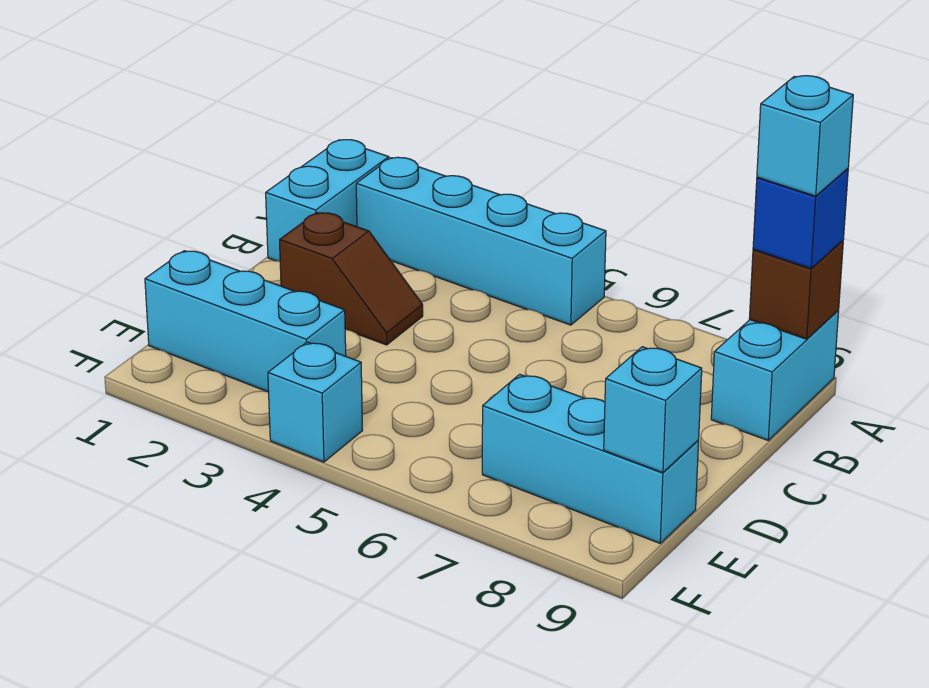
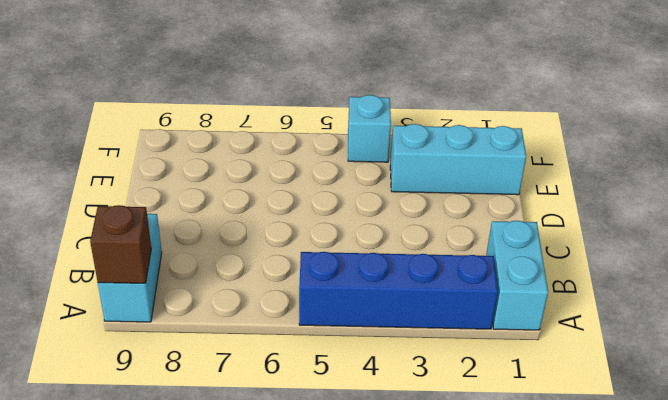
blue brick A2:A5 level 1 -> cyan brick A2:A5 level 1
none -> brown slope C2:C3 level 1 top 2
none -> cyan brick E7:E9 level 1

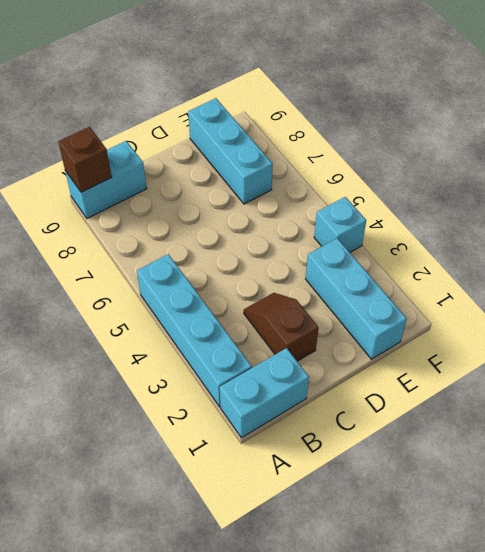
none -> cyan brick E9 level 2
none -> blue brick A9 level 3

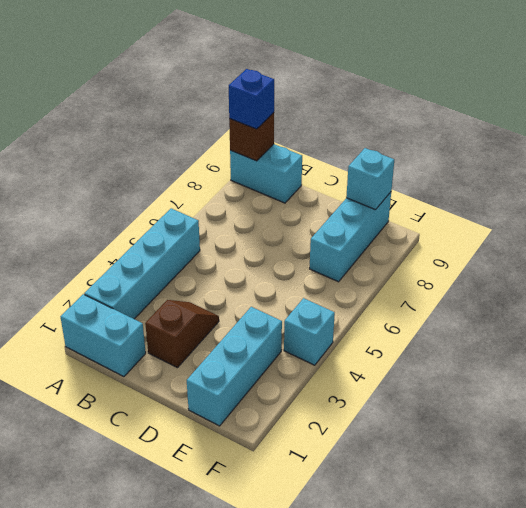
none -> cyan brick A9 level 4

